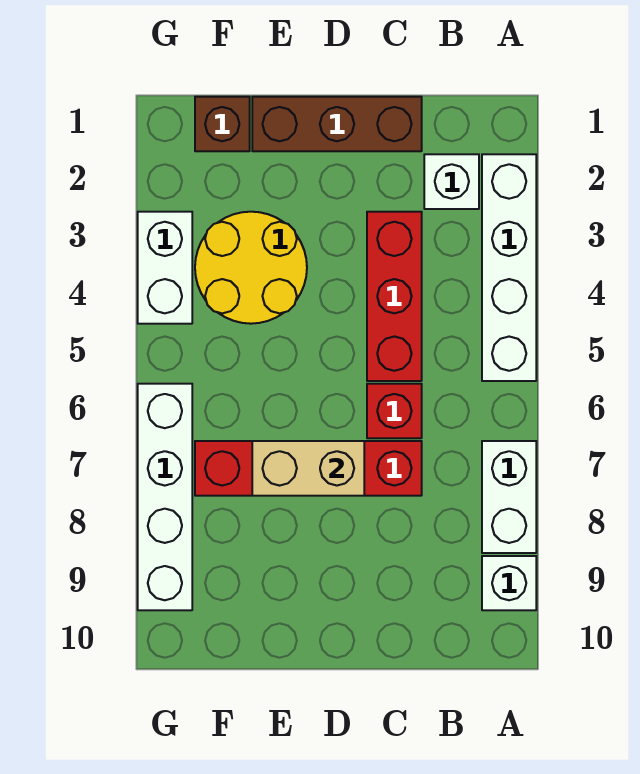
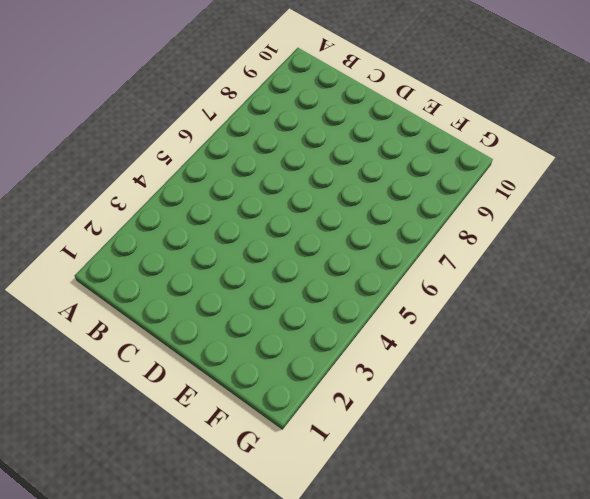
none -> white brick A2:A5 level 1
none -> white brick A7:A8 level 1
none -> white brick A9 level 1

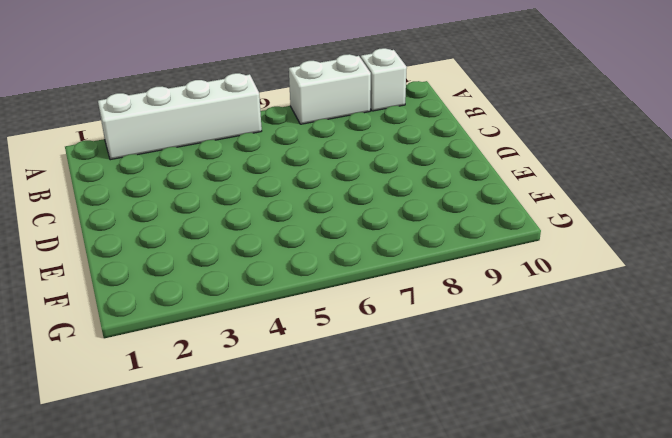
none -> white brick B2 level 1
none -> brown brick C1:E1 level 1
none -> red brick C3:C5 level 1

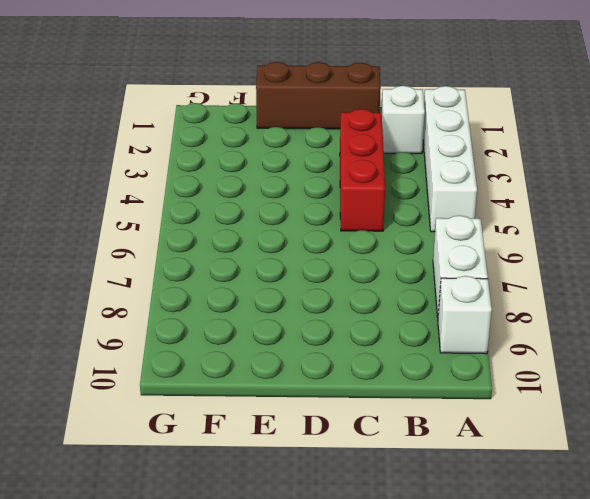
none -> red brick C6 level 1
none -> red brick C7:F7 level 1
none -> yellow round brick E3:F4 level 1

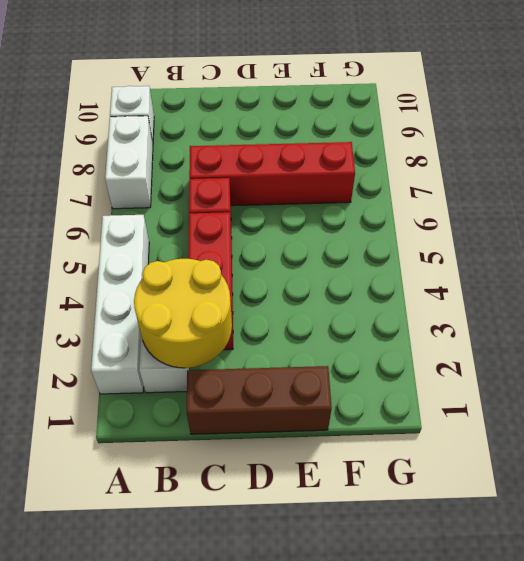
yellow round brick B2:C3 level 2 -> yellow round brick E3:F4 level 1
none -> brown brick F1 level 1
none -> white brick G3:G4 level 1
none -> white brick G6:G9 level 1

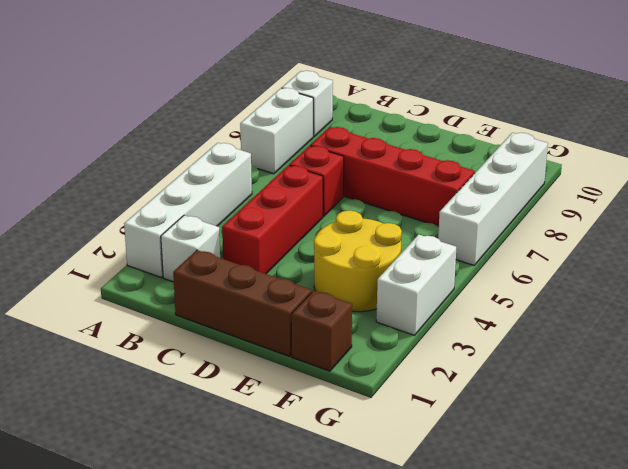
none -> tan brick D7:E7 level 2

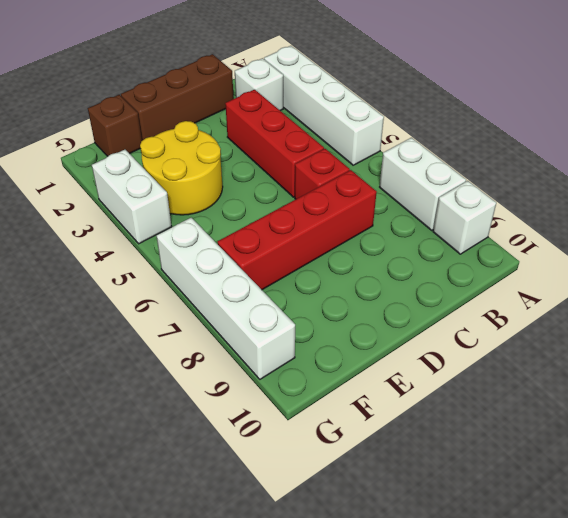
none -> tan brick D7:E7 level 2

